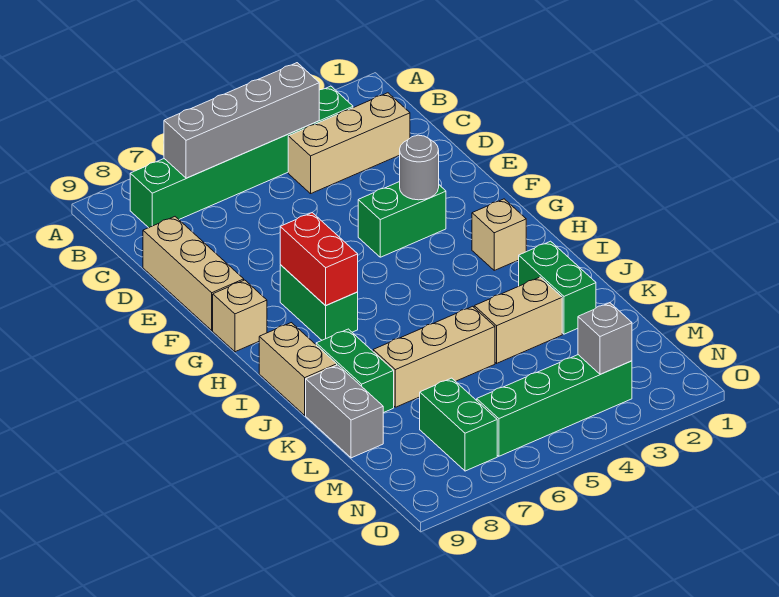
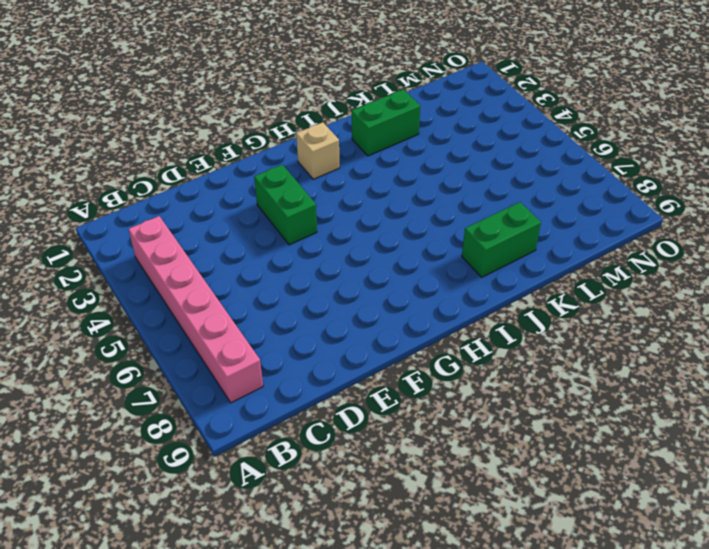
pink brick B3:B8 level 1 -> green brick B3:B8 level 1
none -> tan brick C2:C4 level 1
none -> tan brick D9:F9 level 1
none -> green brick G7:H7 level 1

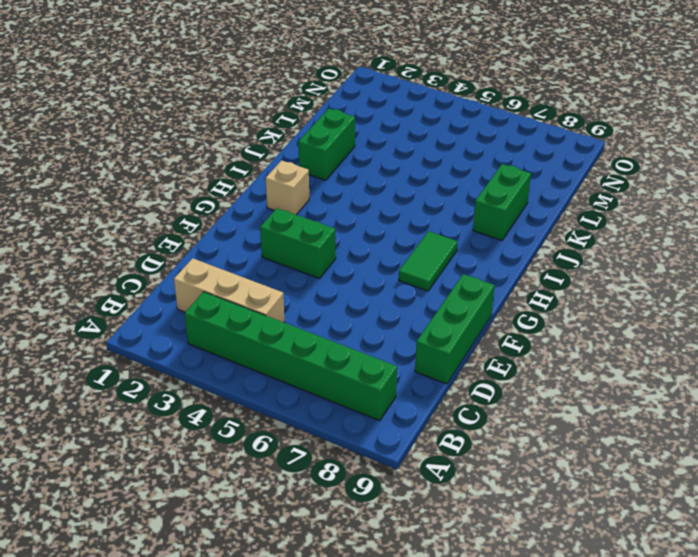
green brick D9:F9 level 1 -> tan brick D9:F9 level 1
green tile G7:H7 level 1 -> green brick G7:H7 level 1
none -> tan brick G9 level 1
none -> tan brick I9:J9 level 1
none -> tan brick K3:K4 level 1

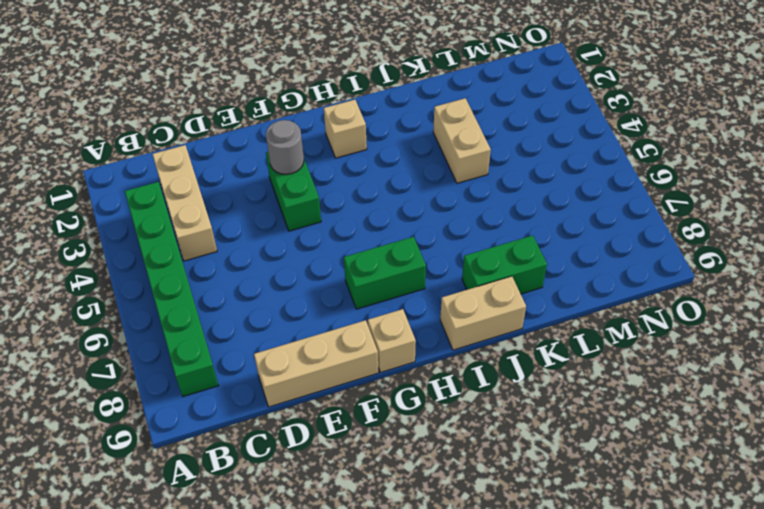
none -> green brick J2:K2 level 1
none -> tan brick K5:K7 level 1
none -> grey brick K9:L9 level 1

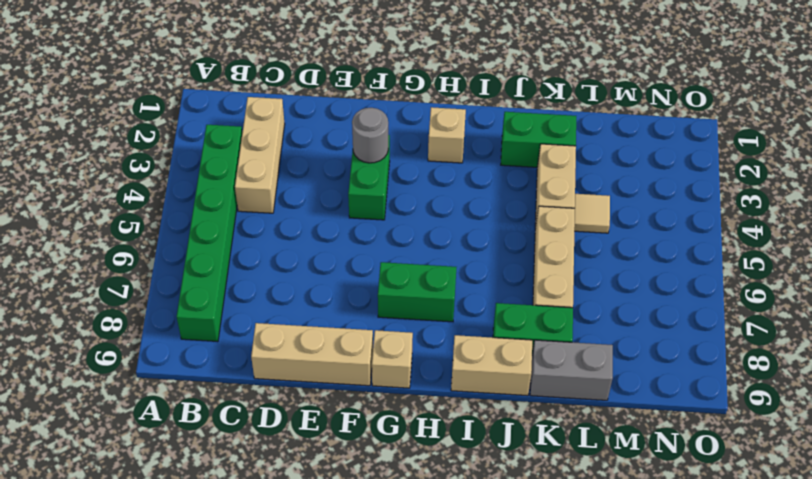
tan tile L4 level 1 -> none
none -> green brick M7:N7 level 1
none -> green brick N3:N6 level 1
none -> grey brick B4:B7 level 2

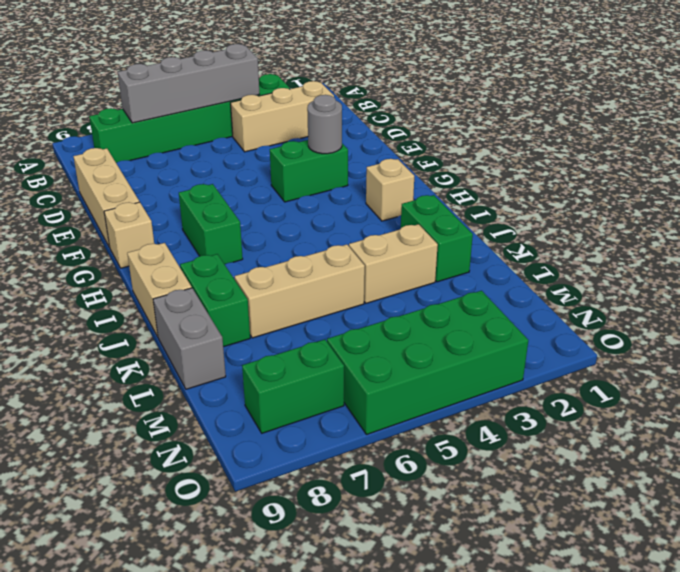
green brick N3:O6 level 1 -> green brick N3:N6 level 1
green brick N7:N8 level 1 -> green brick M7:N7 level 1
none -> red brick G7:H7 level 2
none -> grey brick N3 level 2

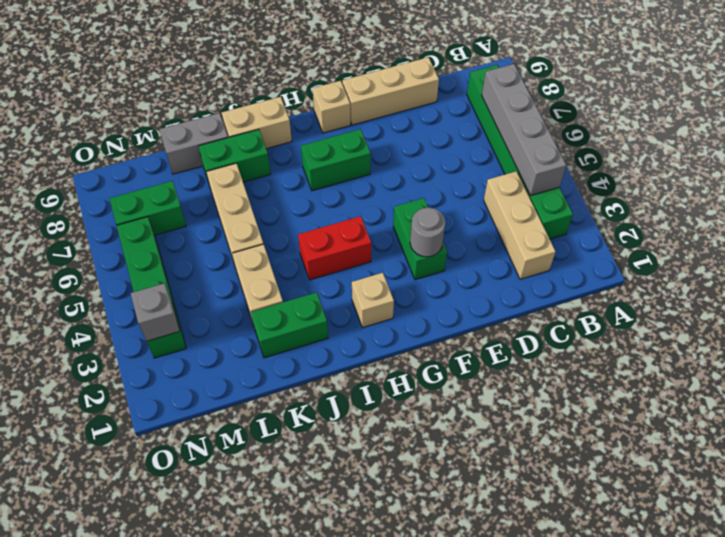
red brick H4:I4 level 1 -> red brick G7:H7 level 2

